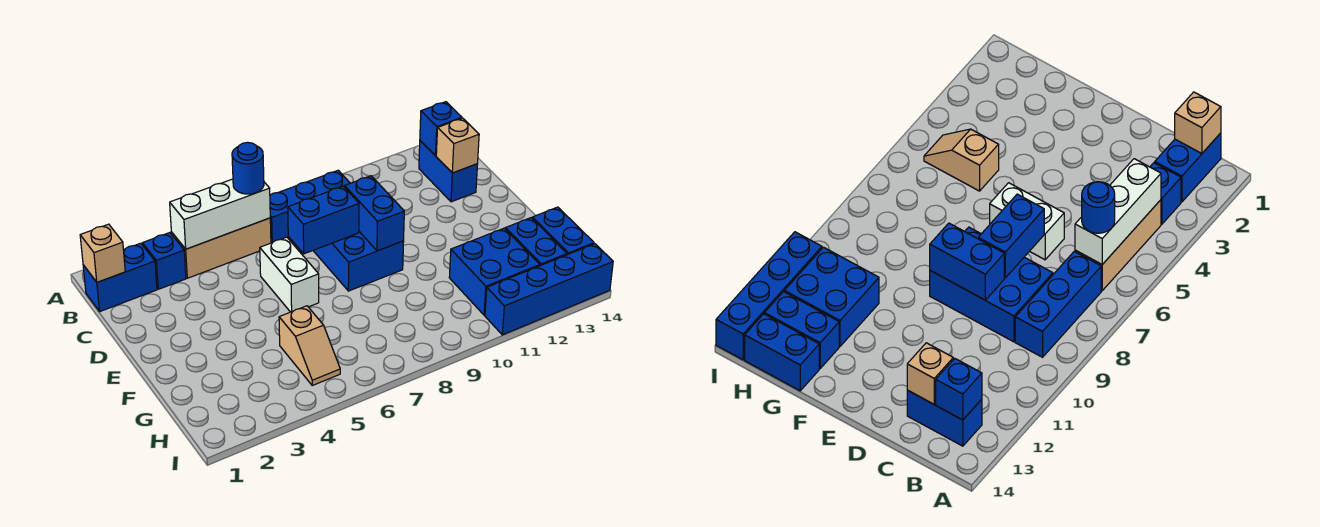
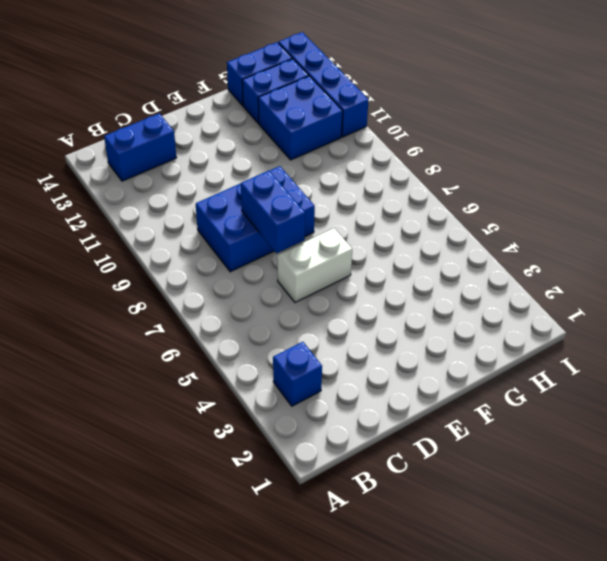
none -> blue brick B1:B2 level 1
none -> tan brick B4:B6 level 1
none -> blue brick B7:B9 level 1

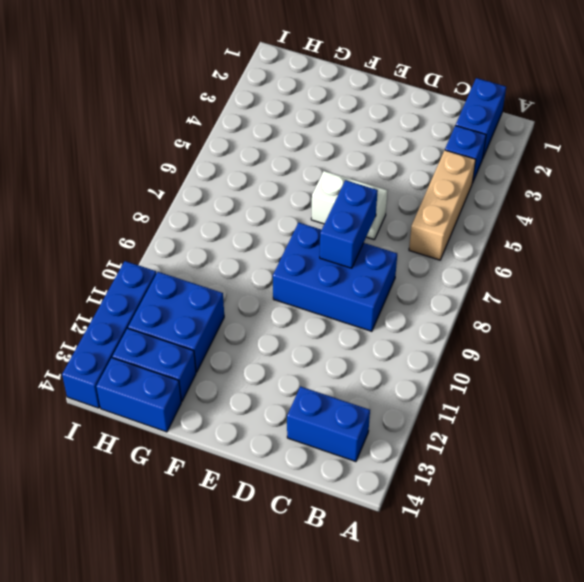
none -> blue brick B7:B9 level 1
none -> tan slope G5:H5 level 1 top G
none -> tan brick B1 level 2

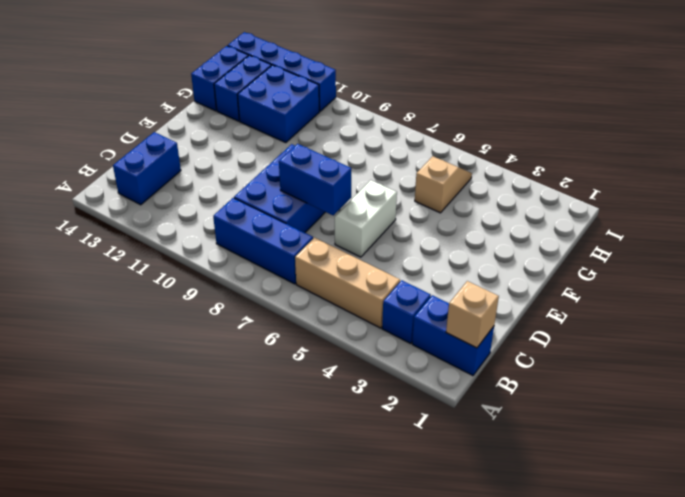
none -> white brick B4:B6 level 2
none -> blue brick B13 level 2
none -> tan brick C13 level 2

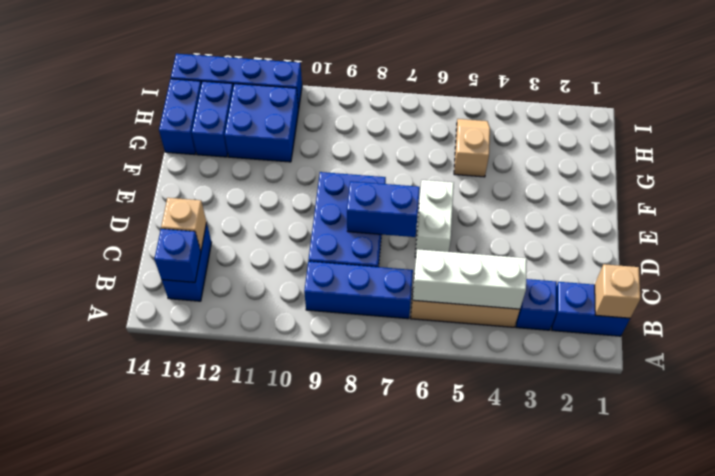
none -> blue brick D9:E9 level 2
none -> blue round brick B6 level 3

